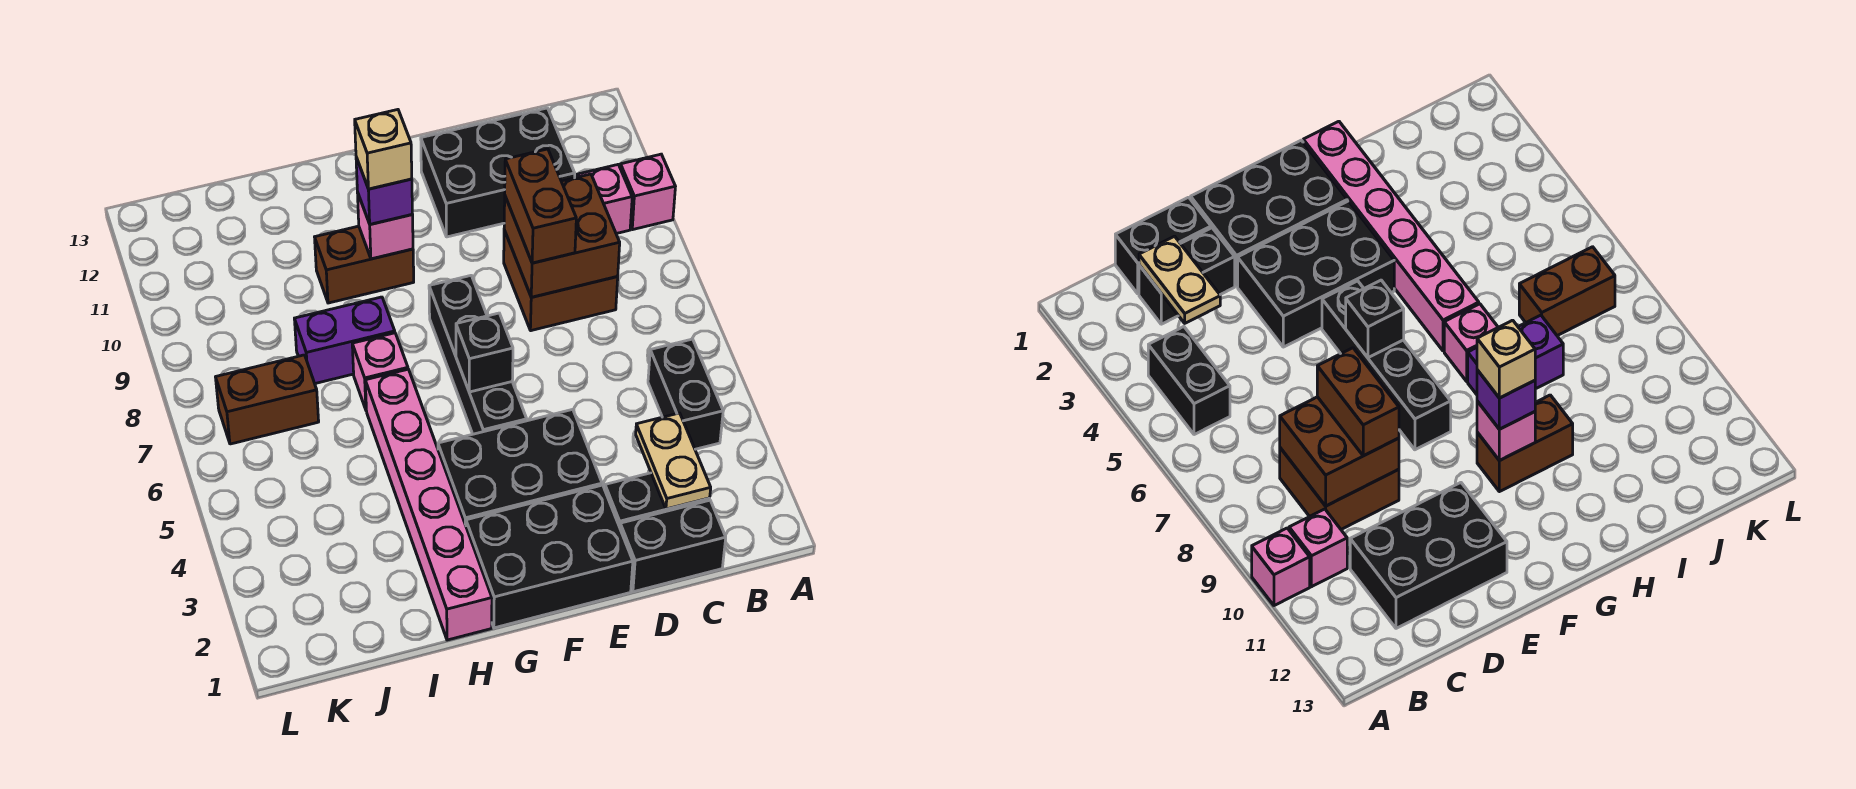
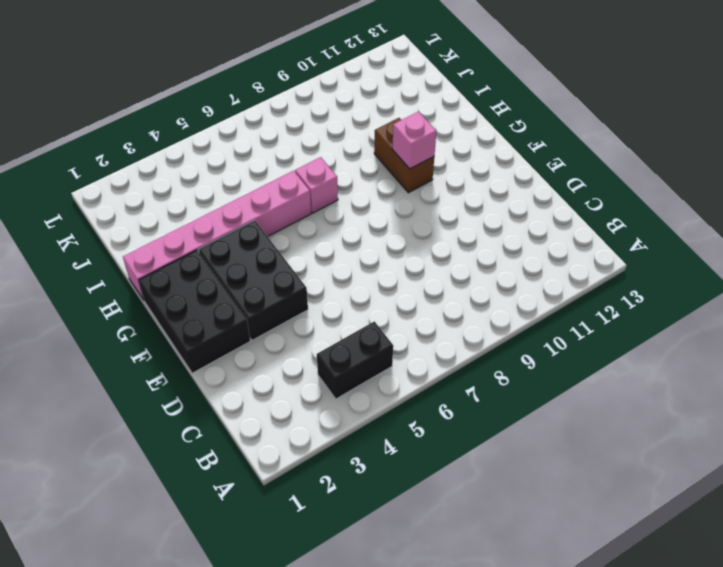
none -> pink brick A10 level 1
none -> pink brick B10 level 1
none -> black brick C1:D1 level 1

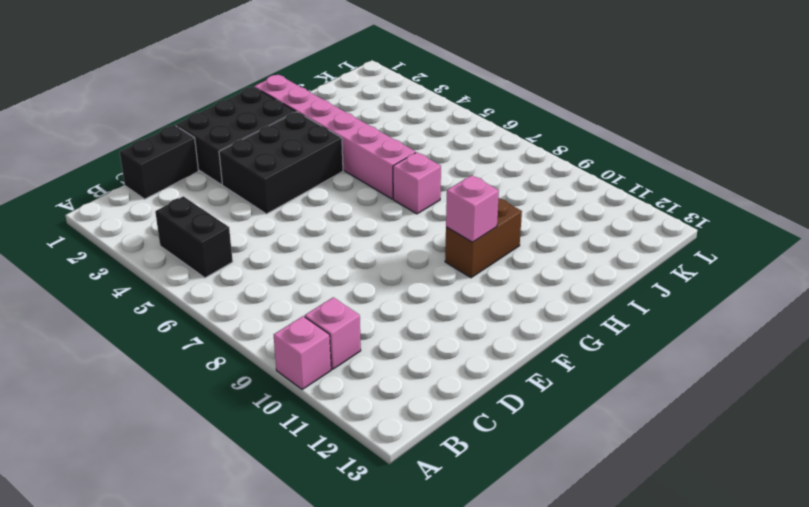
none -> black brick C2:D2 level 1
none -> brown brick C8:D9 level 1
none -> black brick C11:E12 level 1

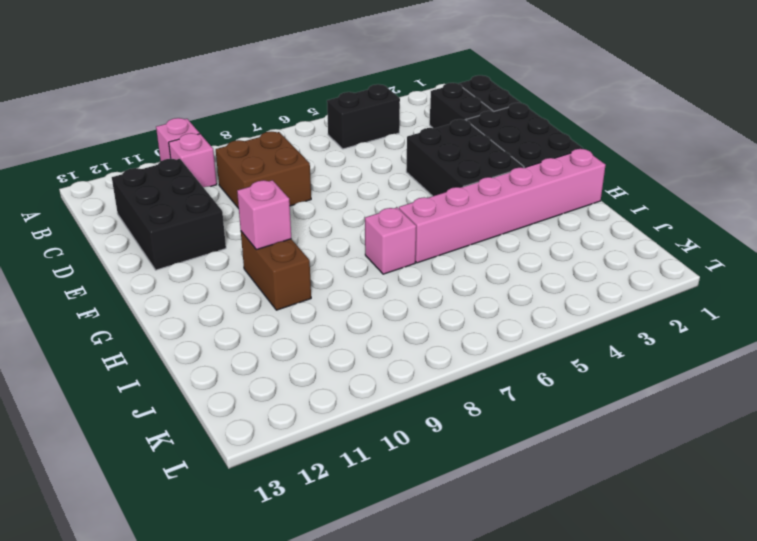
none -> black brick F5:F8 level 1
none -> purple brick H8:I8 level 1
none -> brown brick J7:K7 level 1

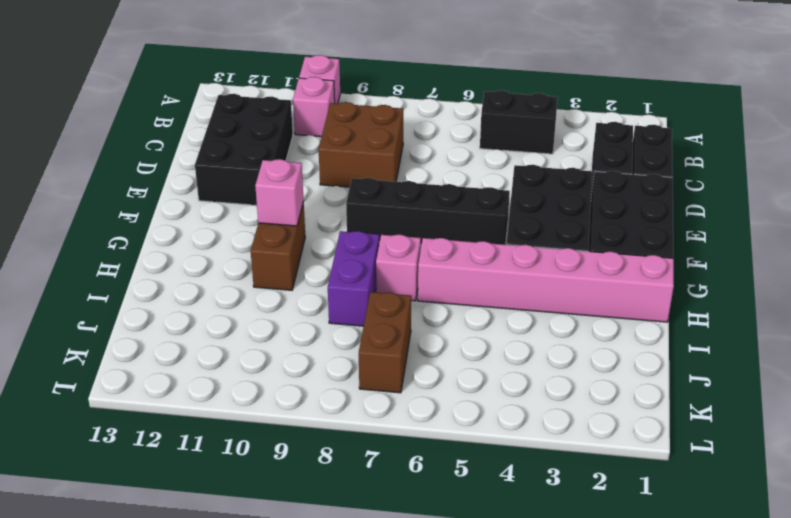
none -> tan plate C2:C3 level 2
none -> brown brick C8:D9 level 2
none -> black brick F6 level 2

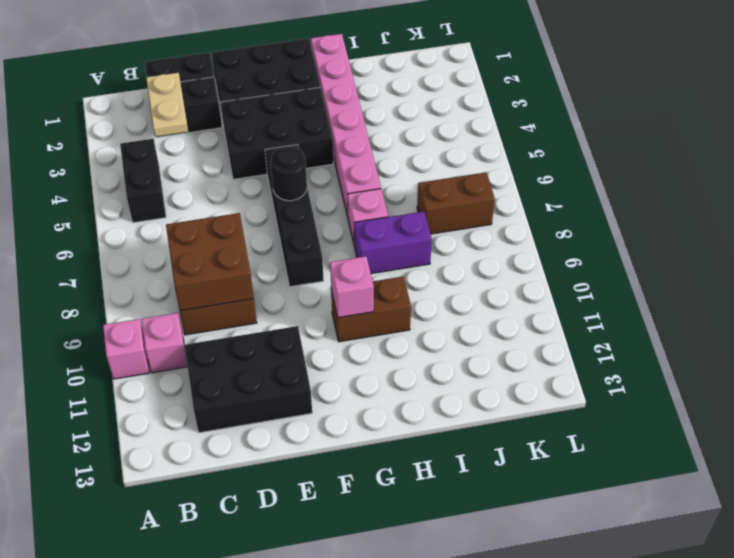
black round brick F6 level 2 -> black brick F6 level 2
none -> brown brick D8:D9 level 3
none -> purple brick G10 level 3
none -> tan brick G10 level 4

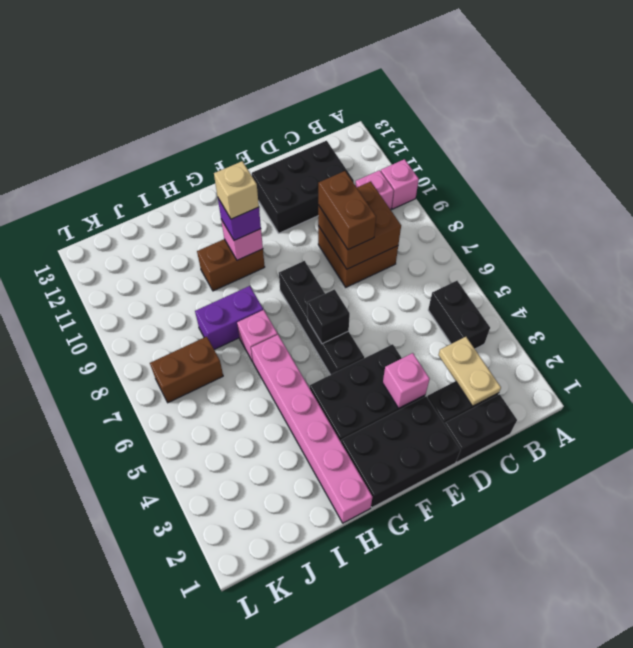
pink brick E3 level 2 -> none

